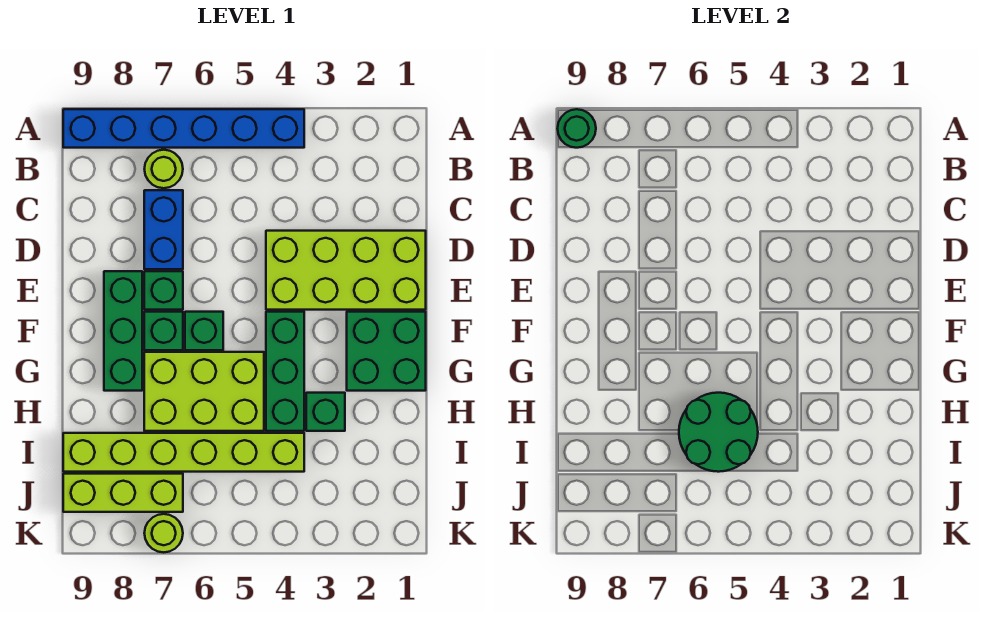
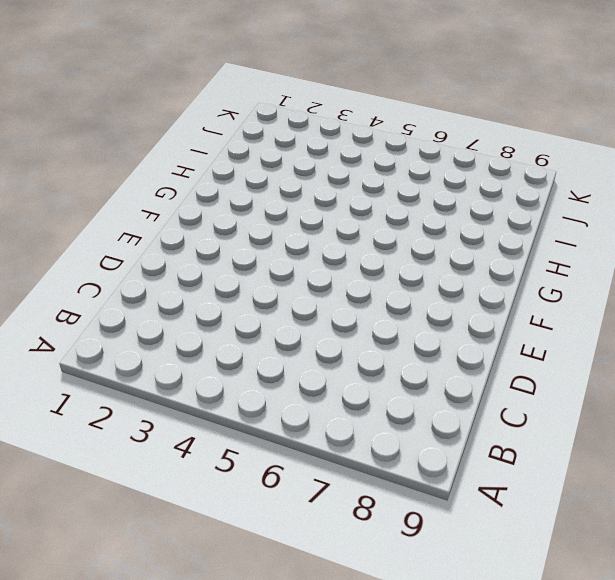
none -> blue brick A4:A9 level 1
none -> lime round brick B7 level 1
none -> blue brick C7:D7 level 1

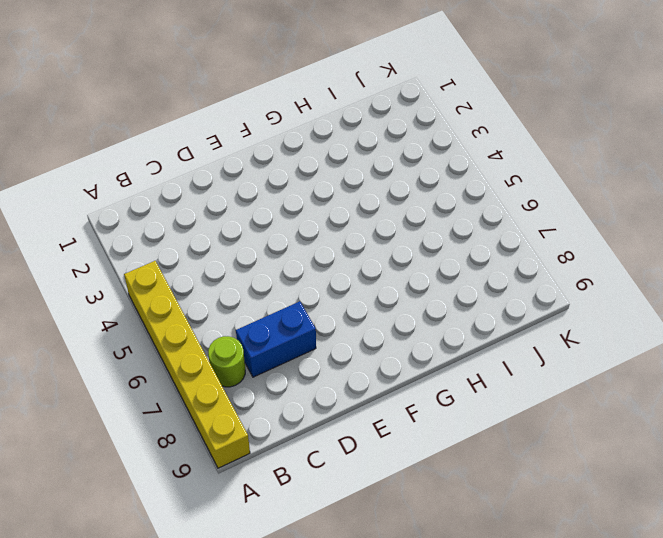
yellow brick A4:A9 level 1 -> blue brick A4:A9 level 1
none -> lime brick D1:E4 level 1
none -> green brick E7 level 1
none -> green brick E8:G8 level 1

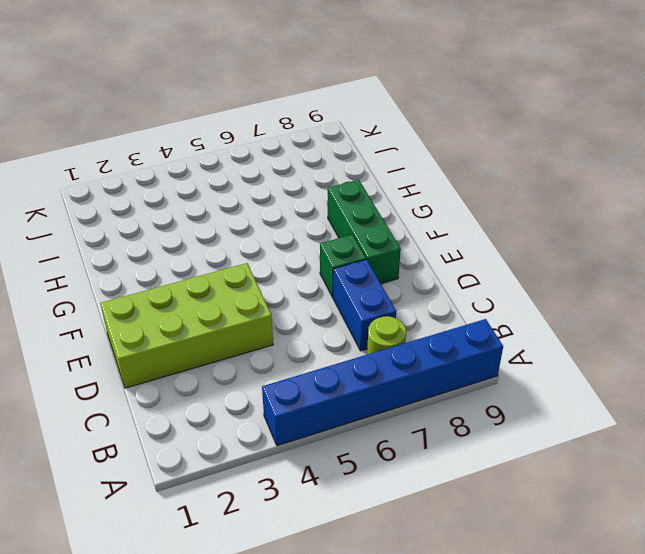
none -> green brick F1:G2 level 1
none -> green brick F4:H4 level 1
none -> green brick F6 level 1

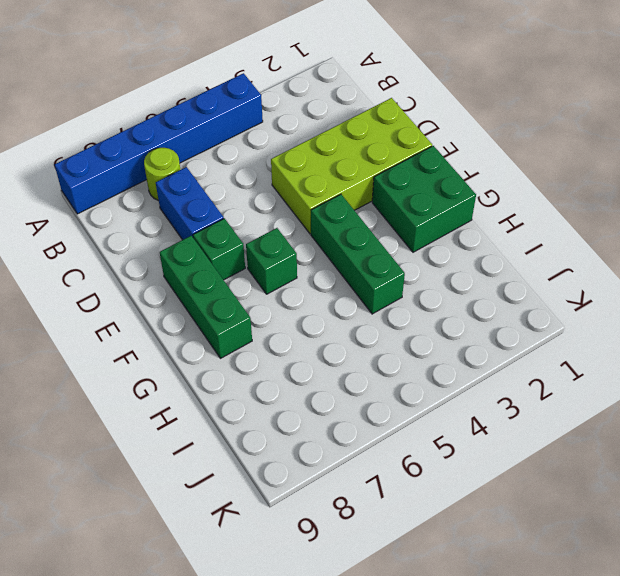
none -> green brick F7 level 1
none -> lime brick G5:H7 level 1
none -> green brick H3 level 1

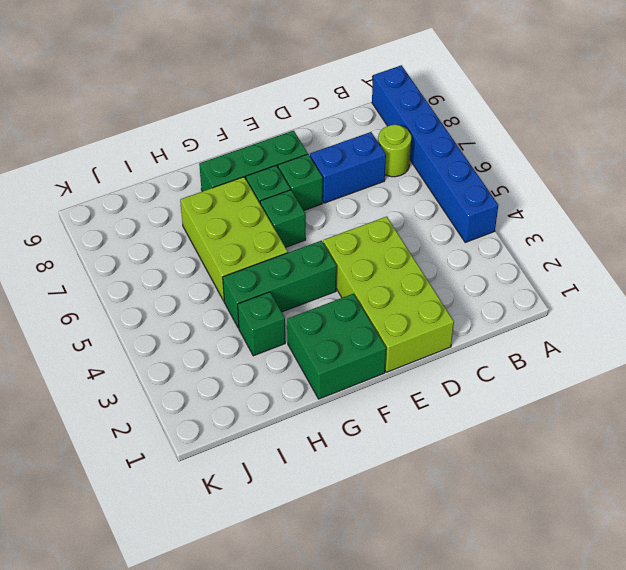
none -> lime brick I4:I9 level 1
none -> lime brick J7:J9 level 1
none -> lime round brick K7 level 1

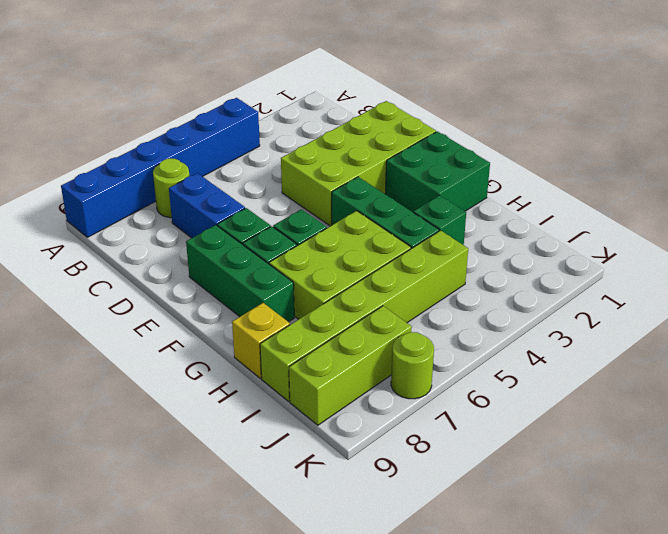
yellow brick H9 level 1 -> none
none -> green round brick A9 level 2
none -> green round brick H5:I6 level 2

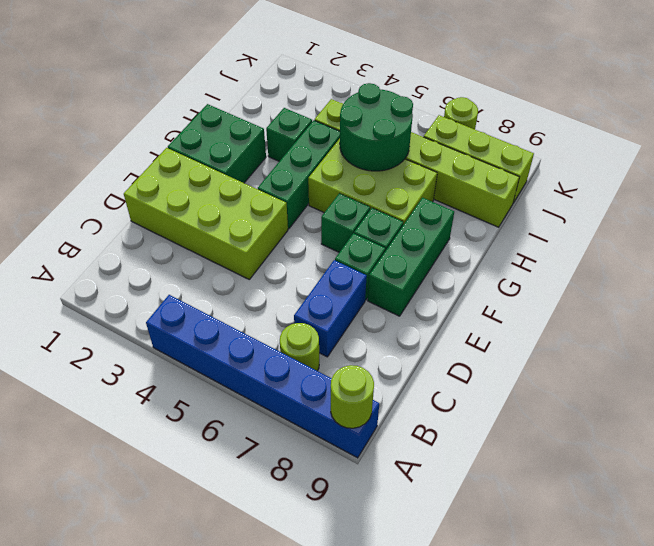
lime round brick A9 level 2 -> green round brick A9 level 2

